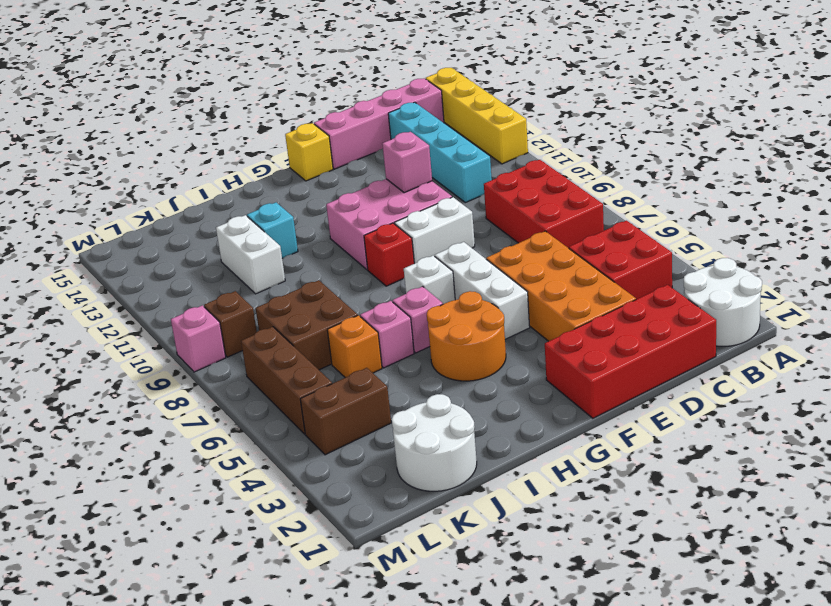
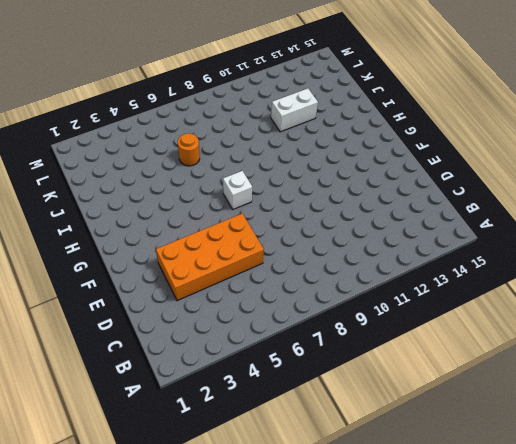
orange round brick J6 level 1 -> orange brick J6 level 1
none -> white round brick A1:B2 level 1
none -> yellow brick A12:A15 level 1
none -> red brick B4:C5 level 1

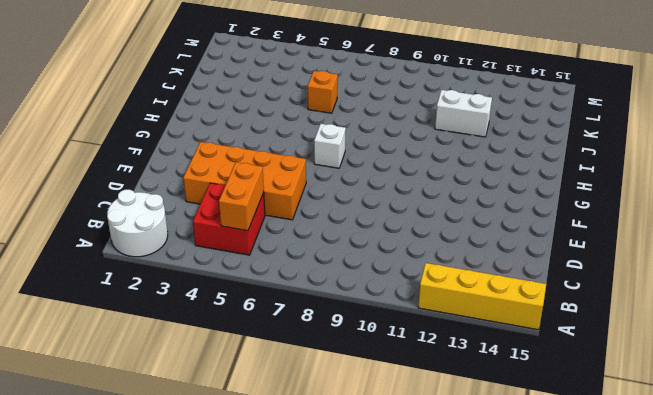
orange brick B5:C5 level 2 -> none
none -> red brick B7:C9 level 1
none -> pink brick B15:E15 level 1
none -> red brick C1:F2 level 1

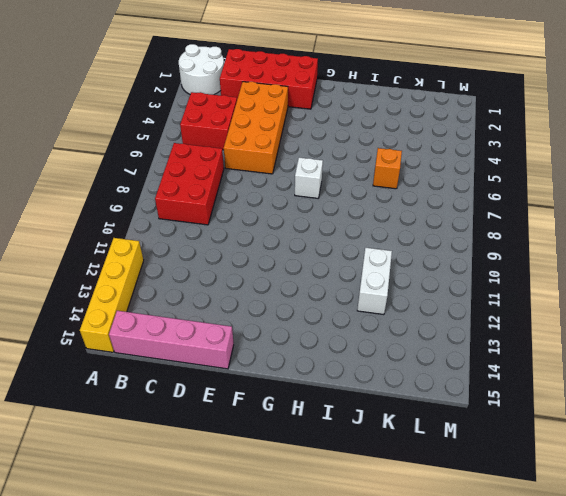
none -> cyan brick C11:C14 level 1
none -> white brick E9:F9 level 1
none -> pink brick E10:G11 level 1

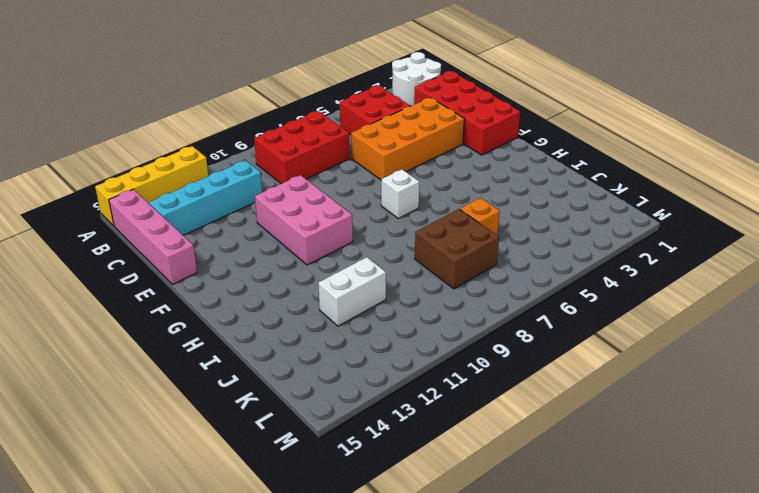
none -> white brick E9:F9 level 1
none -> white brick F5:F7 level 1
none -> yellow brick F15 level 1

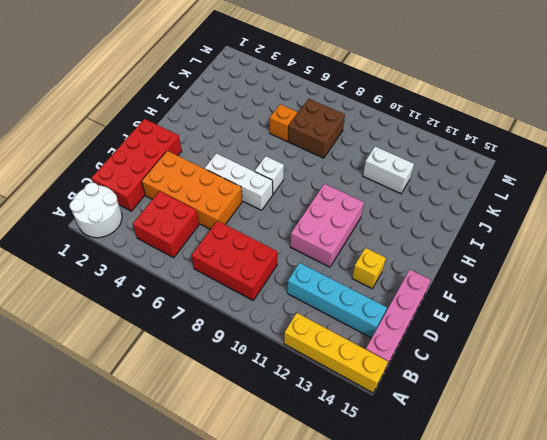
yellow brick E13 level 1 -> yellow brick F15 level 1
none -> white brick E9:F9 level 1
none -> orange round brick G4:H5 level 1
none -> red brick G9 level 1

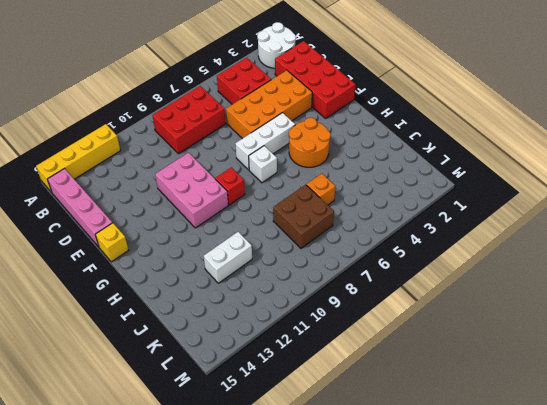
none -> cyan brick C11:C14 level 1
none -> white brick E9:F9 level 1
none -> pink brick H6 level 1

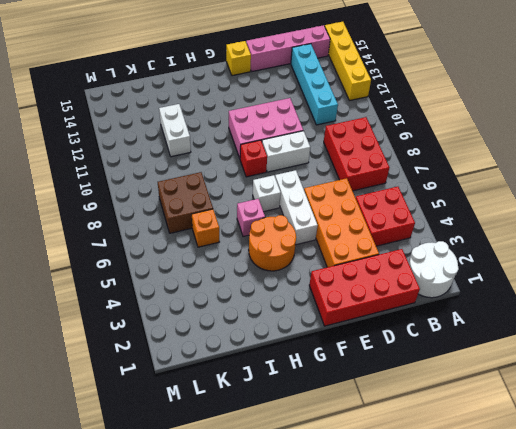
none -> pink brick I6 level 1
none -> cyan brick I12 level 1
none -> white round brick J1:K2 level 1

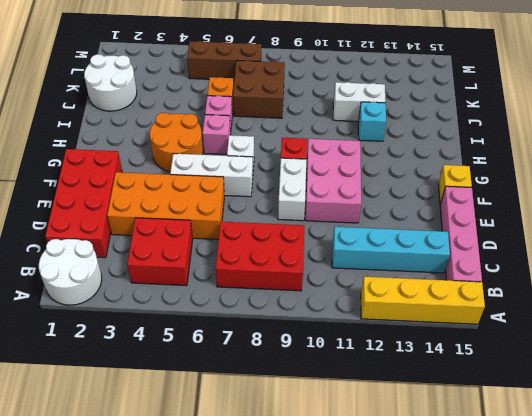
none -> brown brick K4:L4 level 1
none -> brown brick L9 level 1
none -> pink brick M9 level 1

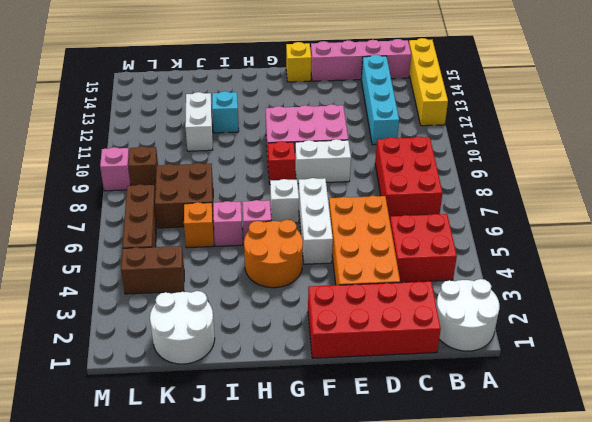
none -> pink brick E11 level 2

